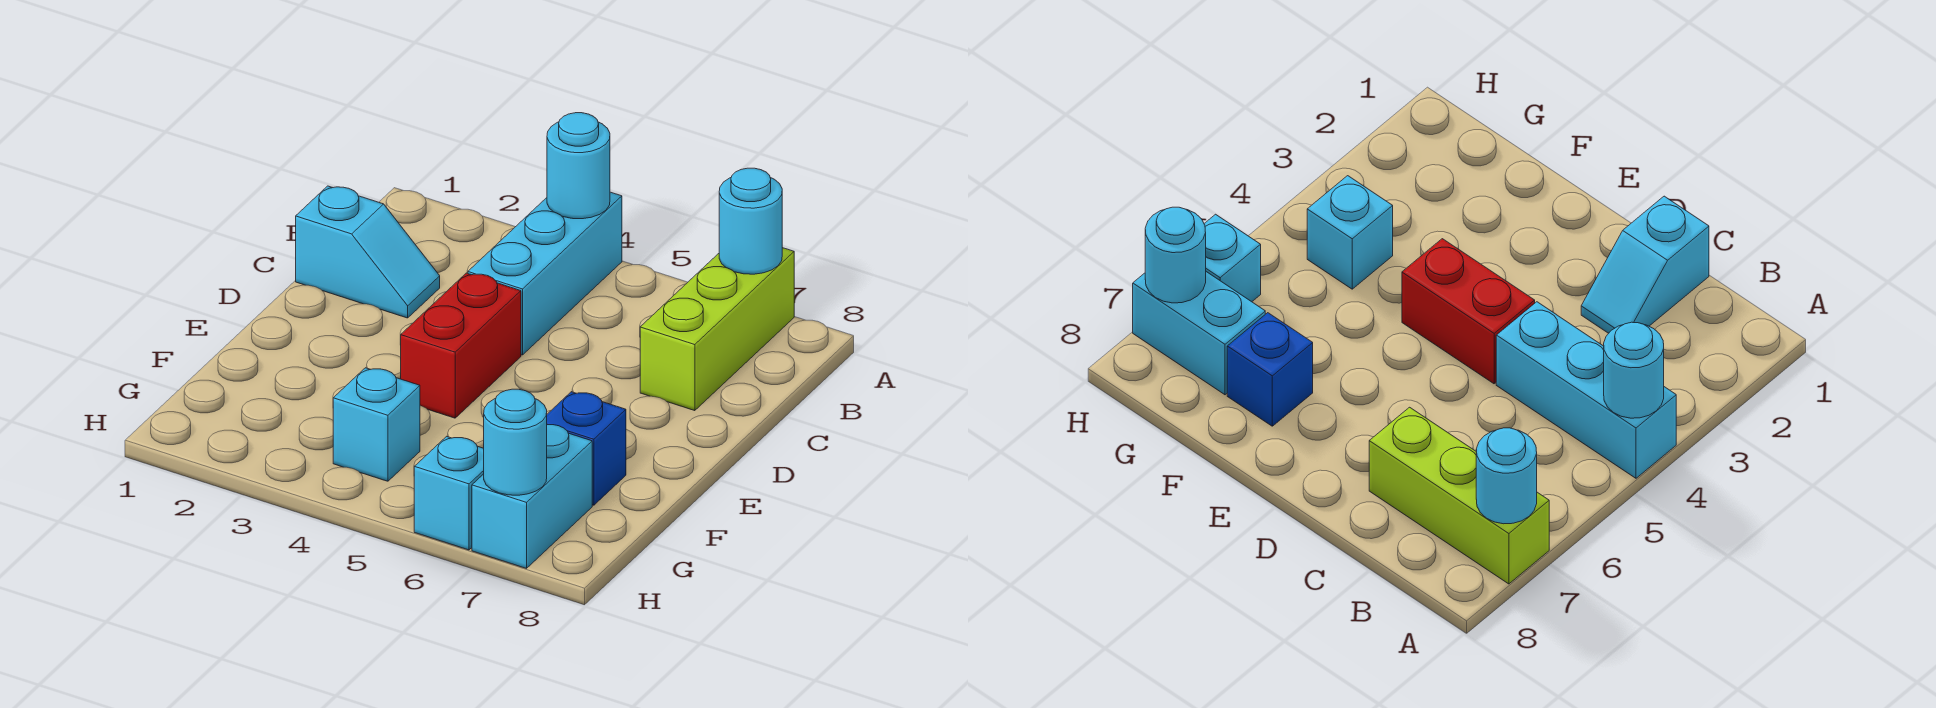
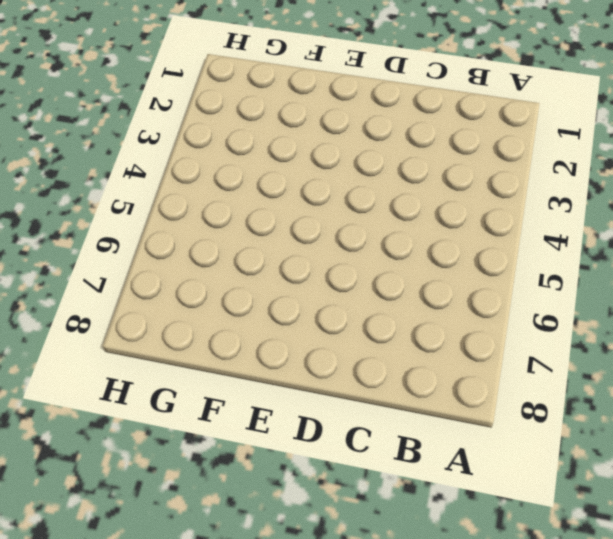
none -> cyan brick A4:C4 level 1
none -> lime brick A7:C7 level 1

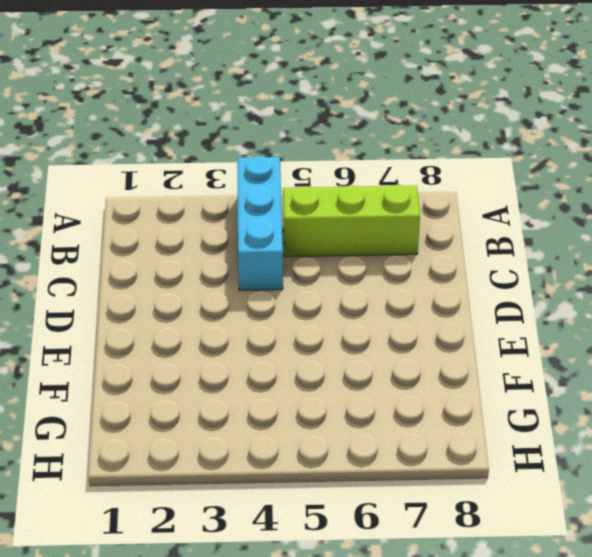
lime brick B5:B7 level 1 -> lime brick A7:C7 level 1
none -> cyan slope C1:C2 level 1 top 1
none -> red brick D4:E4 level 1

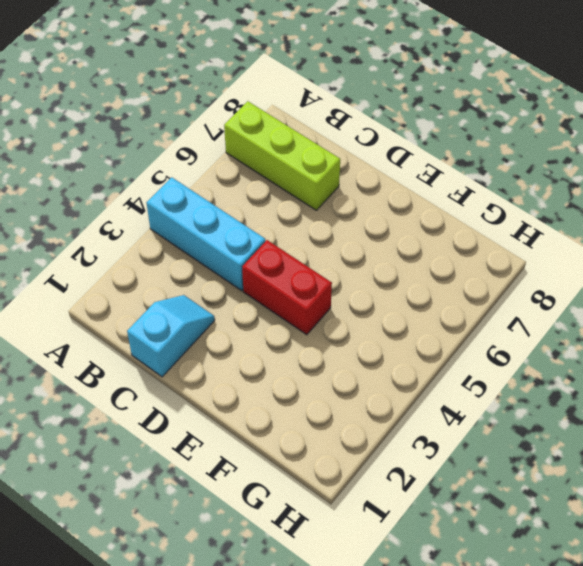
none -> blue brick F7 level 1
none -> cyan brick G4 level 1

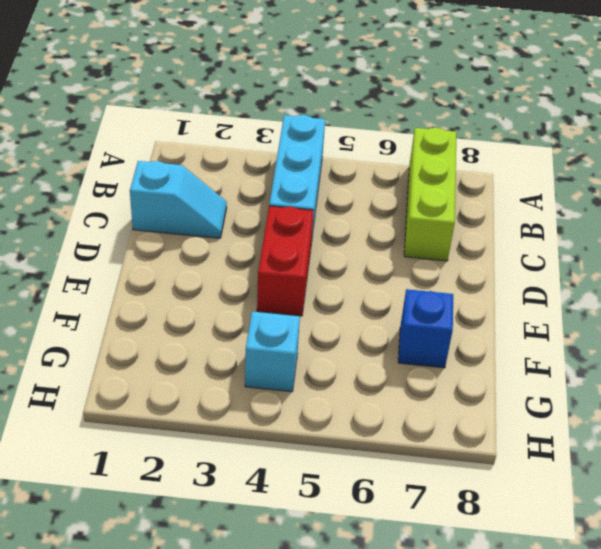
none -> cyan brick G7:H7 level 1
none -> cyan brick H6 level 1

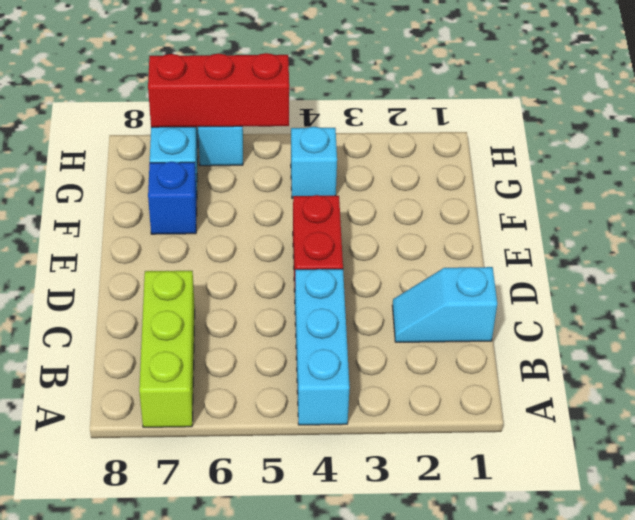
red brick H5:H7 level 2 -> cyan round brick H7 level 2
none -> cyan round brick A4 level 2
none -> cyan round brick A7 level 2

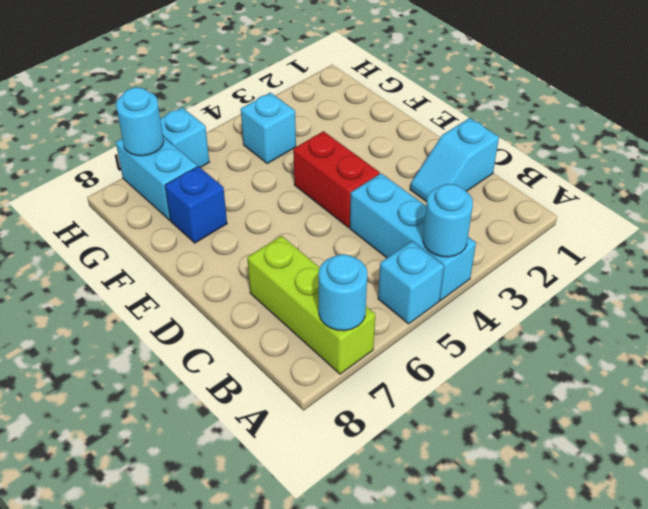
cyan brick A5 level 1 -> none

